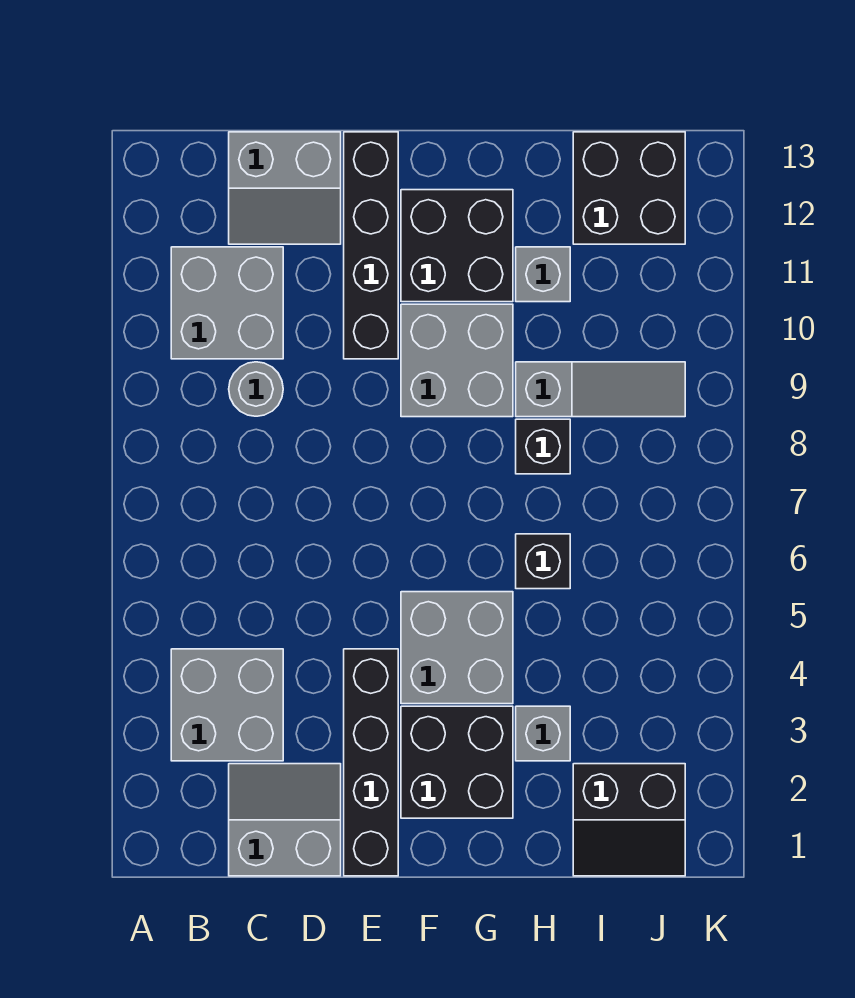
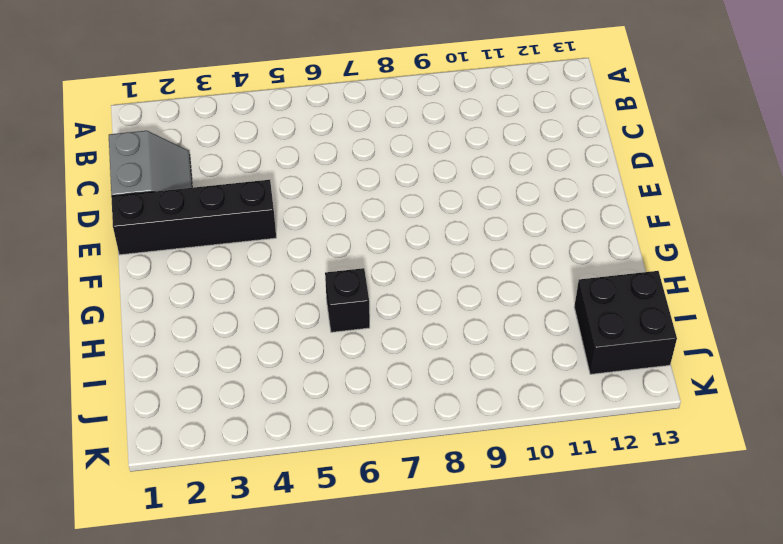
none -> grey brick B3:C4 level 1
none -> grey brick B10:C11 level 1
none -> grey round brick C9 level 1

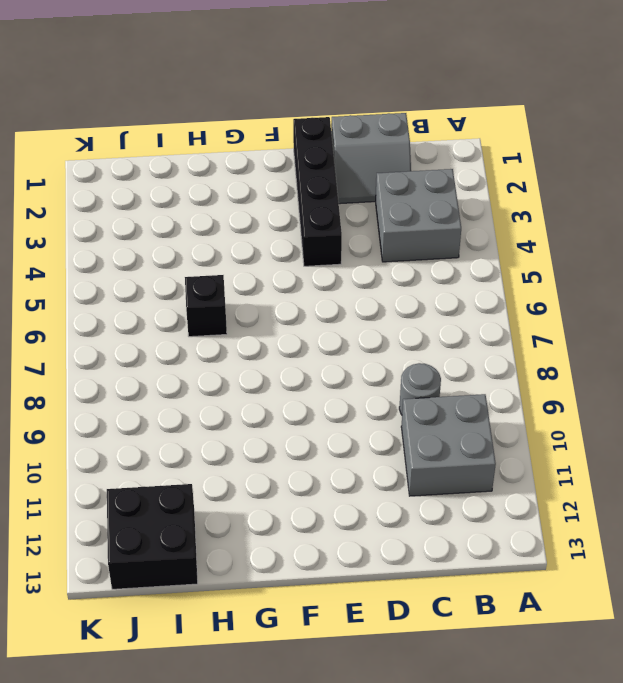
none -> grey slope C12:D13 level 1 top 13
none -> black brick E10:E13 level 1
none -> black brick F2:G3 level 1

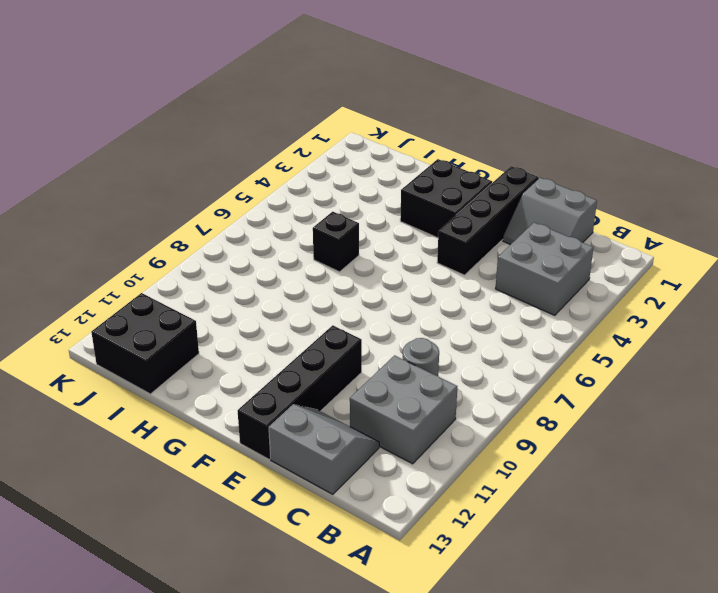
none -> grey brick F4:G5 level 1
none -> grey brick F9:G10 level 1
none -> black brick F11:G12 level 1

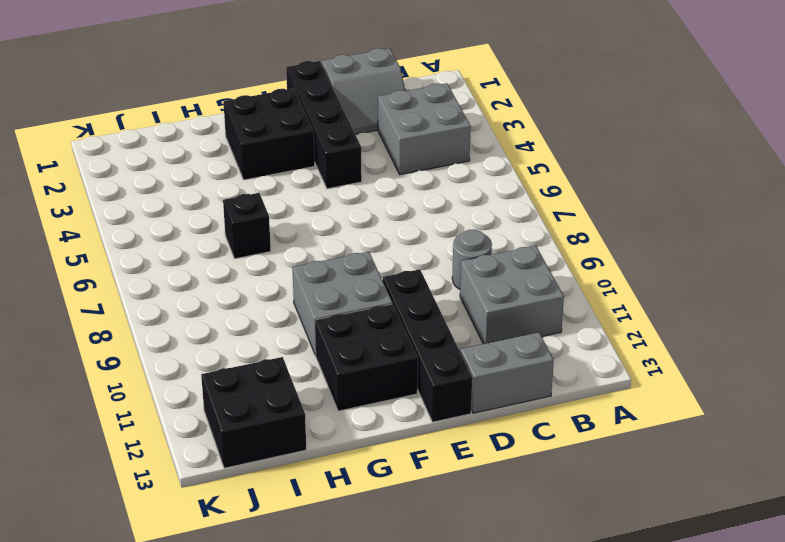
none -> grey brick F4:G5 level 1
none -> grey brick H3 level 1
none -> black brick H8 level 1

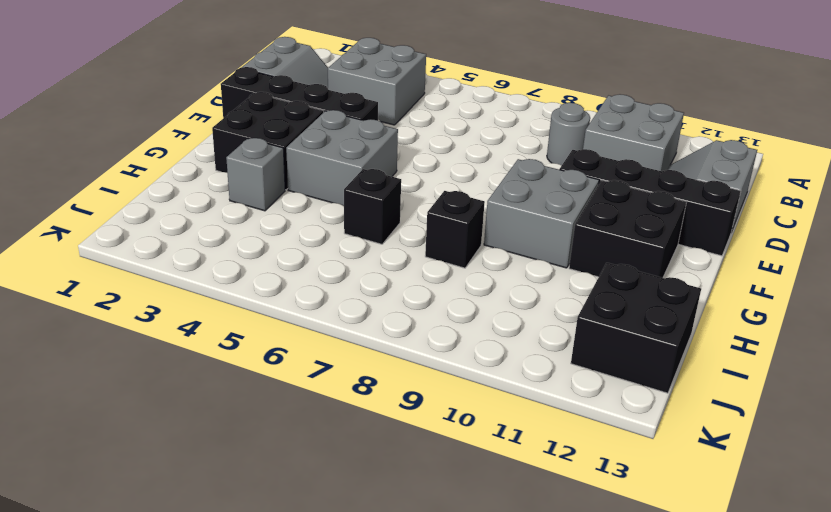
none -> grey slope H9:J9 level 1 top H
none -> grey brick H11 level 1
none -> black slope I1:J2 level 1 top 2

